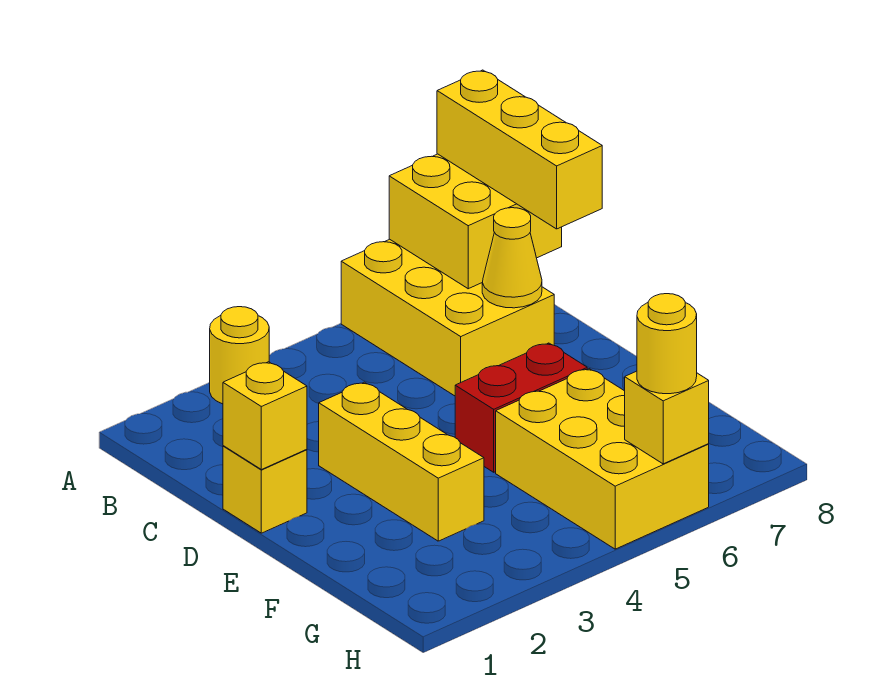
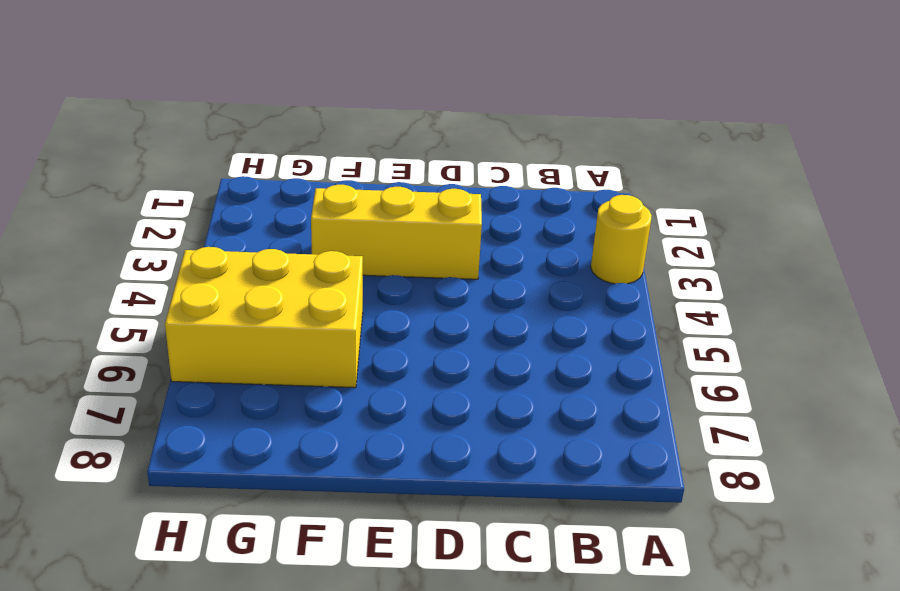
none -> yellow brick A6:C7 level 1
none -> yellow brick D1 level 1
none -> red brick E5:E6 level 1

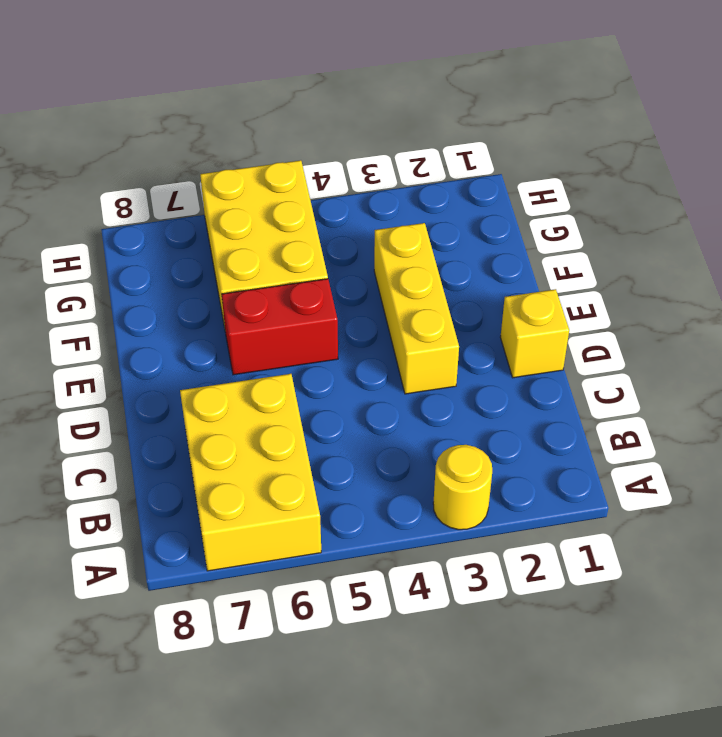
none -> yellow brick A7:B8 level 2
none -> yellow cone C7 level 2
none -> yellow brick D1 level 2

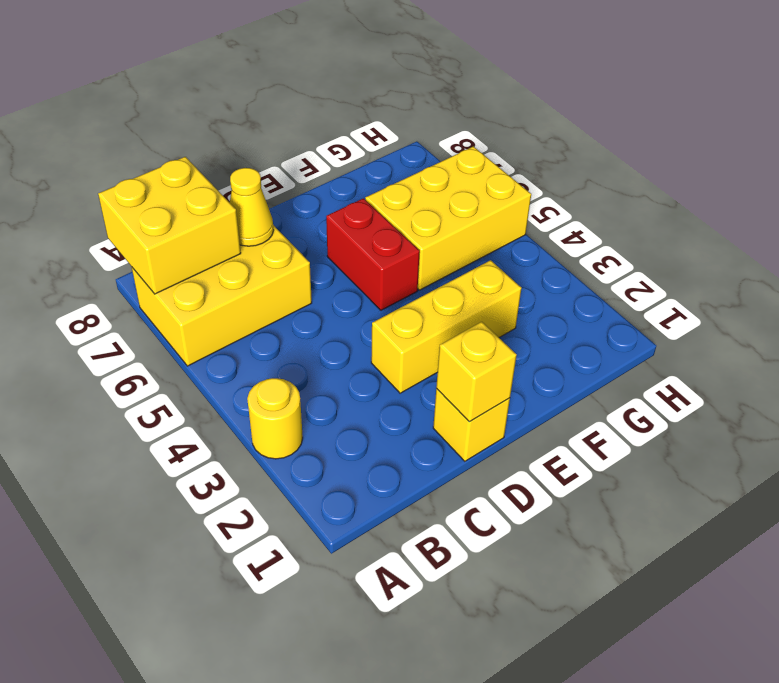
none -> yellow brick H6 level 2
none -> yellow brick A8:C8 level 3
none -> yellow round brick H6 level 3

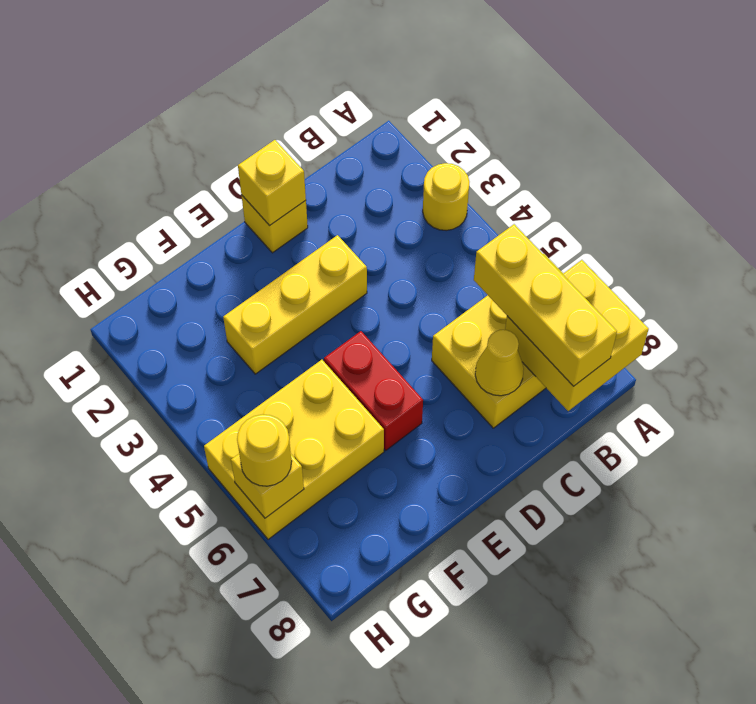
yellow brick B6:B8 level 3 -> yellow brick A8:C8 level 3

